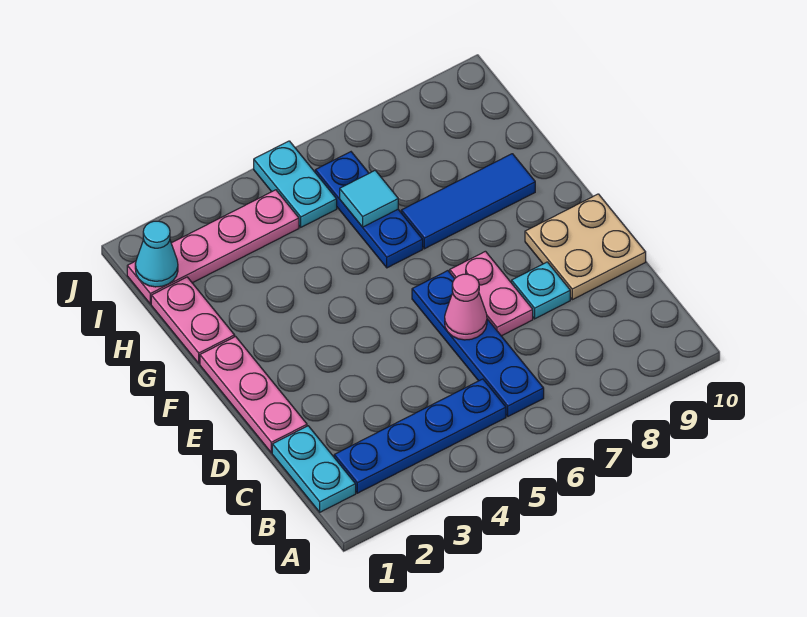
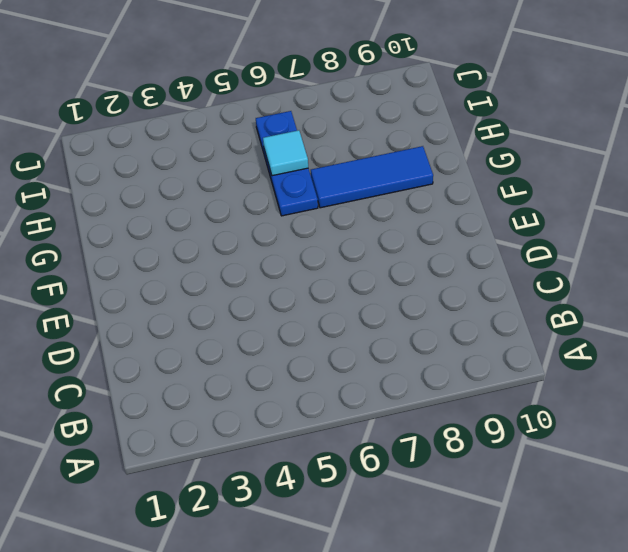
none -> cyan plate B1:C1 level 1
none -> blue plate B2:B5 level 1
none -> blue plate B6:E6 level 1

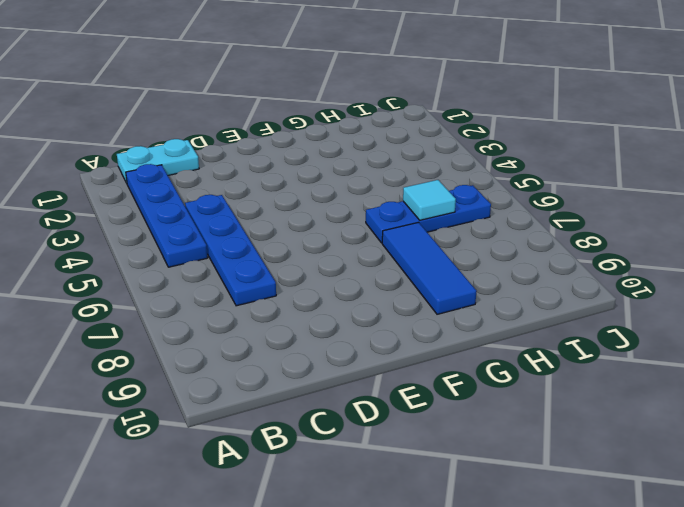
blue plate C4:C7 level 1 -> blue plate B6:E6 level 1
none -> pink plate D1:F1 level 1
none -> pink plate D7:E7 level 1
none -> cyan plate D8 level 1

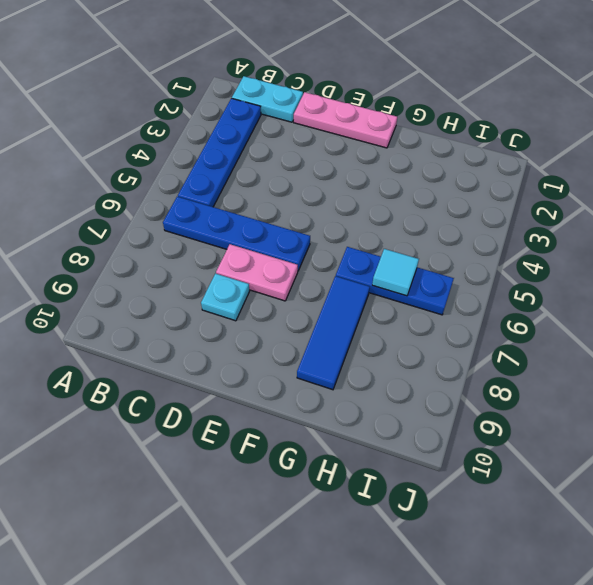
none -> tan plate D9:E10 level 1
none -> pink plate G1:H1 level 1
none -> pink plate I1:I4 level 1

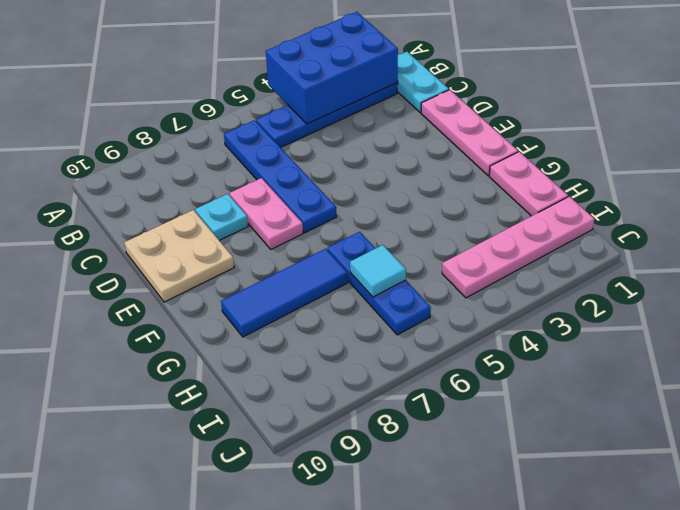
blue brick A2:B4 level 2 -> none
none -> cyan plate I5:J5 level 1
none -> pink cone D6 level 2
none -> cyan cone I1 level 2

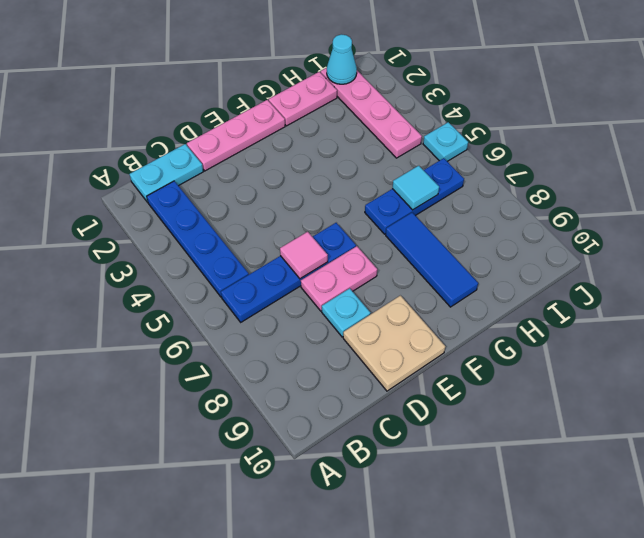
pink tile D6 level 2 -> pink cone D6 level 2
cyan plate J5 level 1 -> cyan plate I5:J5 level 1

